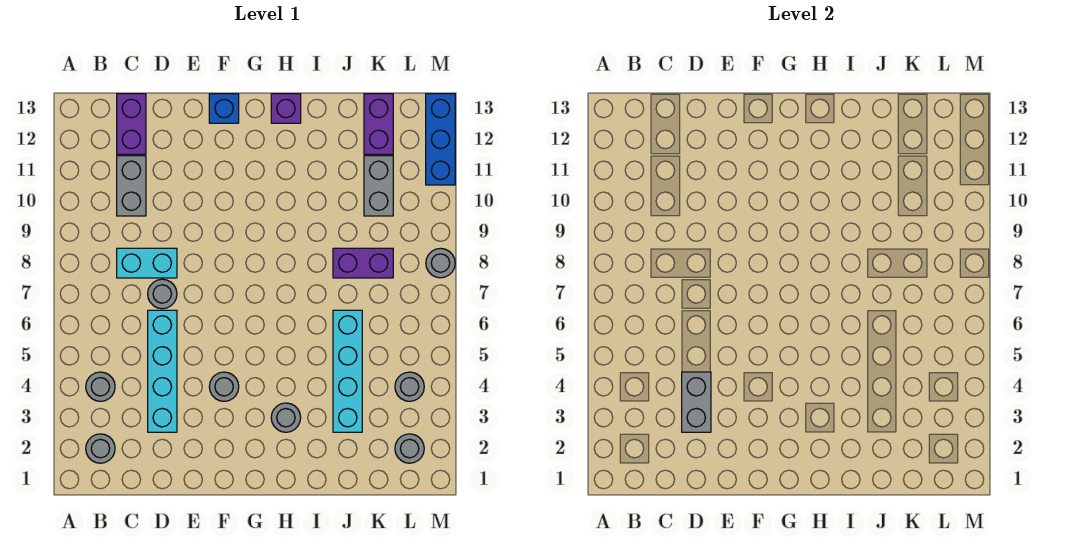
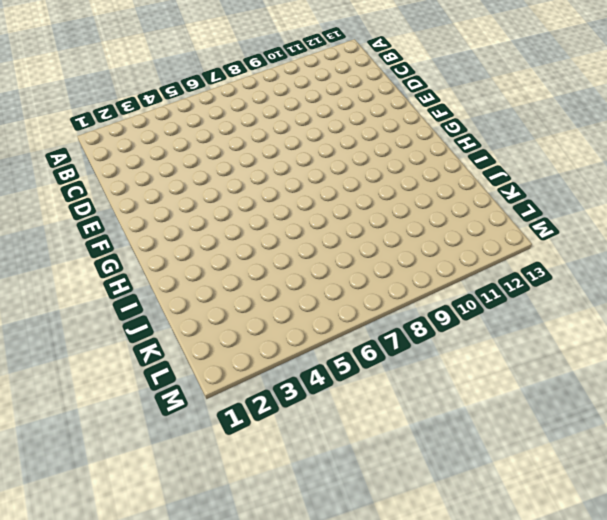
none -> grey round brick B2 level 1
none -> grey round brick B4 level 1
none -> cyan brick C8:D8 level 1

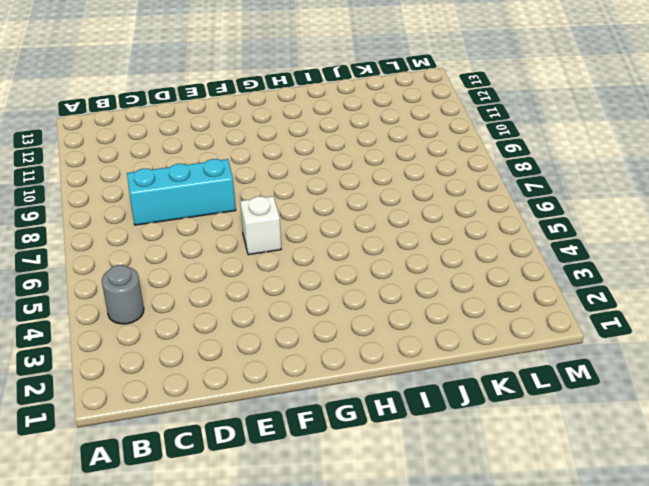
cyan brick C8:E8 level 1 -> cyan brick C8:D8 level 1
white brick F6 level 1 -> none
none -> grey round brick B2 level 1
none -> grey brick C10:C11 level 1
none -> purple brick C12:C13 level 1

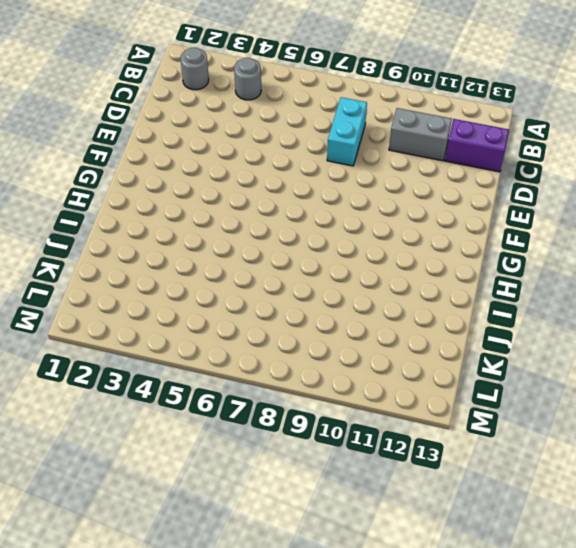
none -> cyan brick D3:D6 level 1
none -> grey round brick D7 level 1
none -> grey round brick F4 level 1

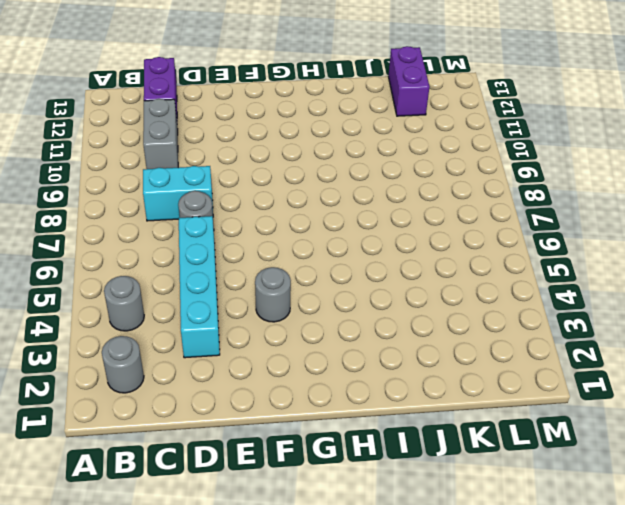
none -> blue brick F13 level 1
none -> grey round brick H3 level 1
none -> purple brick H13 level 1

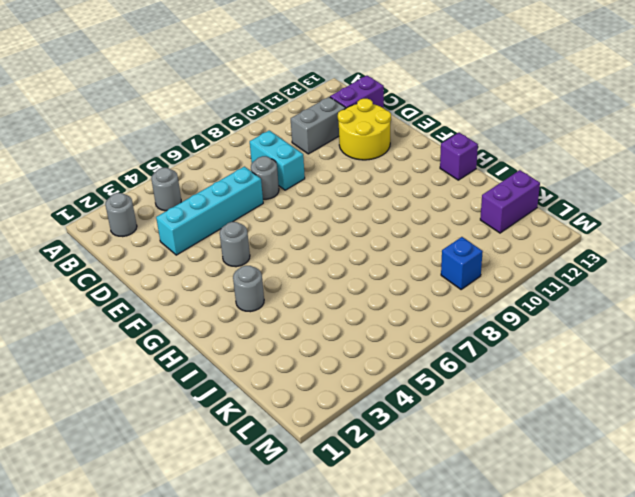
yellow round brick D11:E12 level 1 -> none
blue brick L9 level 1 -> blue brick F13 level 1
none -> cyan brick J3:J6 level 1
none -> purple brick J8:K8 level 1
none -> grey brick K10:K11 level 1

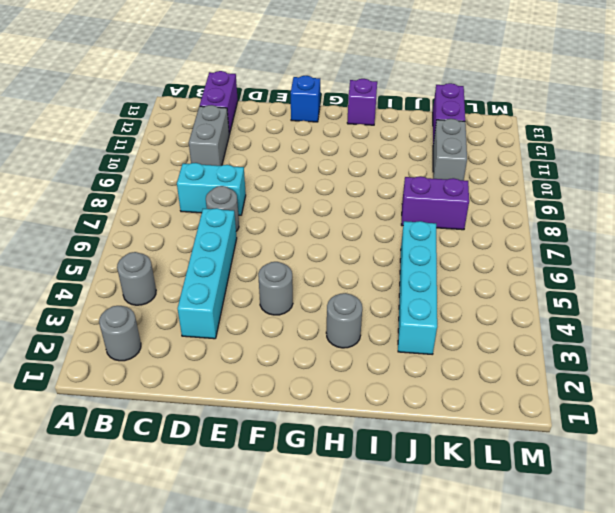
none -> grey round brick L2 level 1
none -> grey round brick L4 level 1
none -> grey round brick M8 level 1

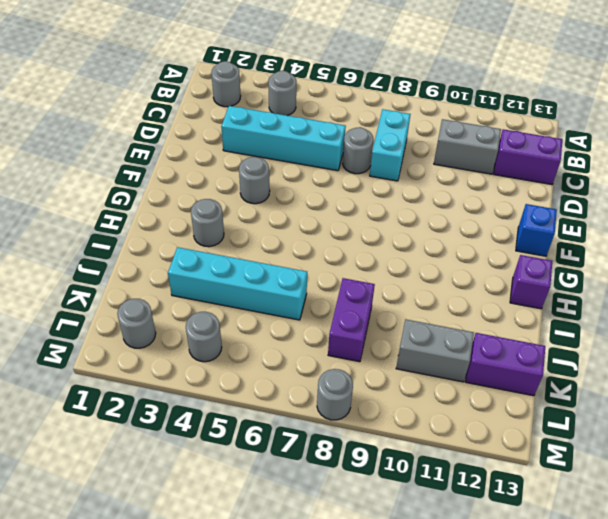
none -> blue brick M11:M13 level 1
none -> grey brick D3:D4 level 2

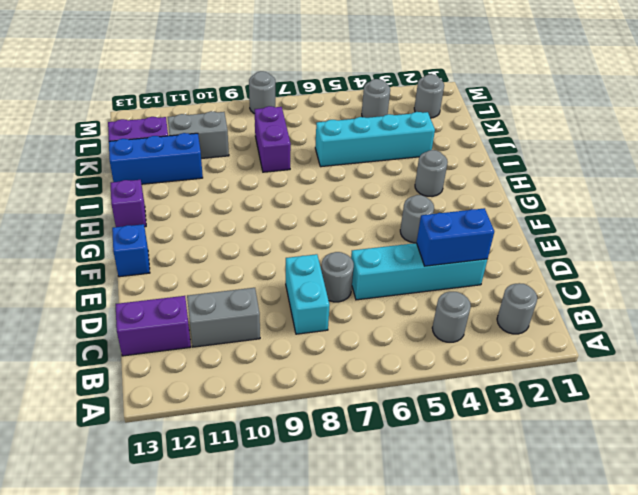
blue brick D3:D4 level 2 -> grey brick D3:D4 level 2
blue brick J11:J13 level 1 -> blue brick M11:M13 level 1

